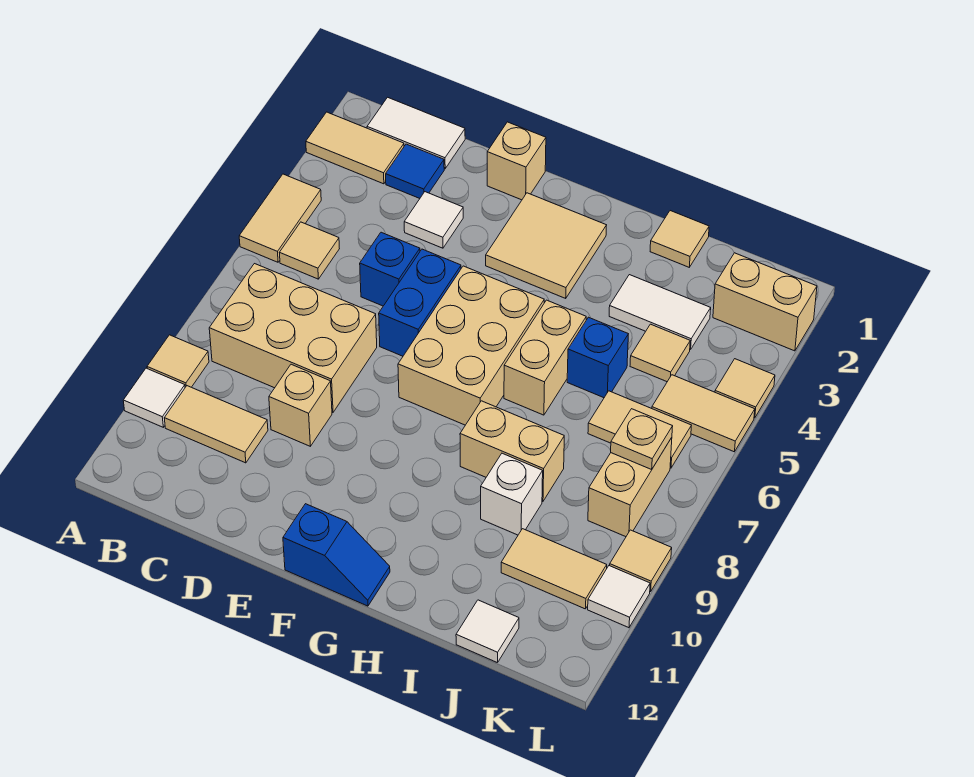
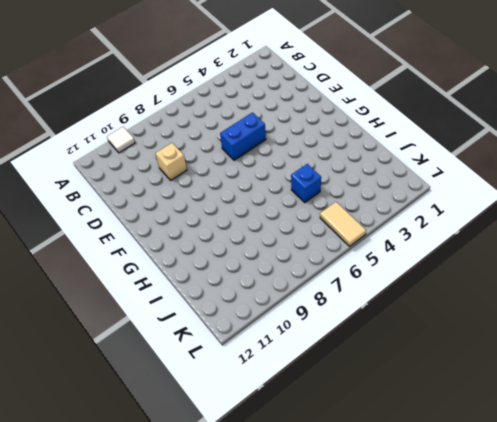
none -> tan tile A2:B2 level 1
none -> tan tile A4:A5 level 1
none -> tan tile A9 level 1
none -> white tile B1:C1 level 1

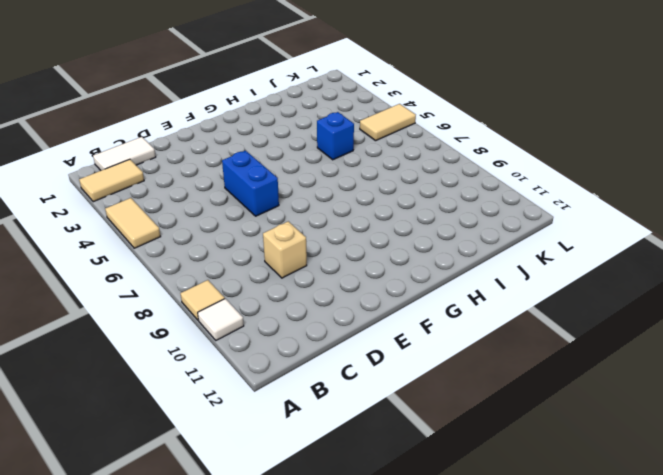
none -> tan tile B5 level 1
none -> tan brick B7:D8 level 1
none -> tan tile B10:C10 level 1
none -> blue tile C2 level 1

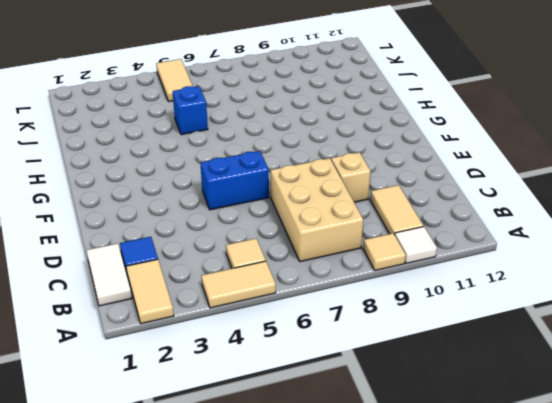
none -> white tile D3 level 1
none -> blue brick D5 level 1
none -> tan brick E1 level 1
none -> tan tile F2:G3 level 1

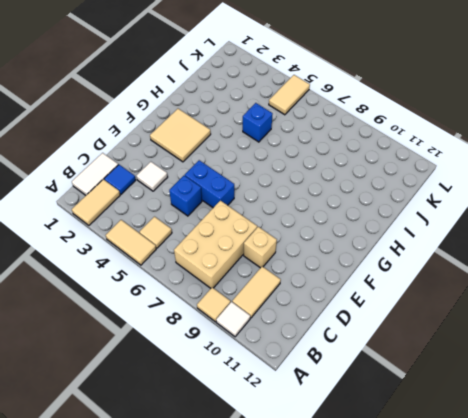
none -> tan brick E1 level 1
none -> tan brick F5:G7 level 1
none -> blue slope F12:G12 level 1 top F
none -> tan brick H5:H6 level 1

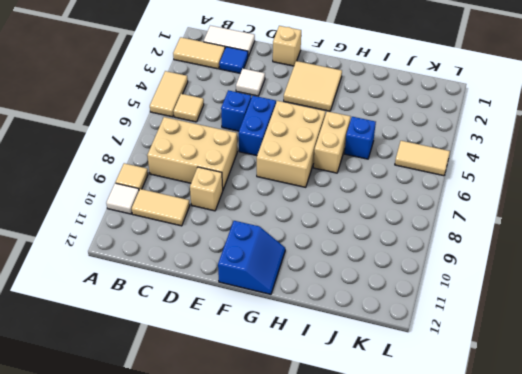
blue slope F11:G12 level 1 top F -> blue slope F12:G12 level 1 top F
none -> tan brick H8:I8 level 1
none -> tan tile I1 level 1
none -> white tile I3:J3 level 1
none -> white brick I9 level 1

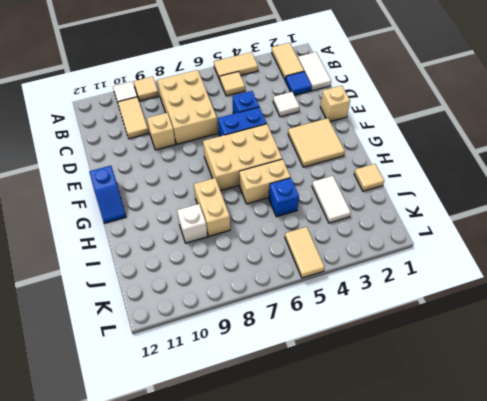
none -> tan tile J4 level 1
none -> tan tile J6:K6 level 1
none -> tan tile J10:K10 level 1
none -> white tile J12 level 1

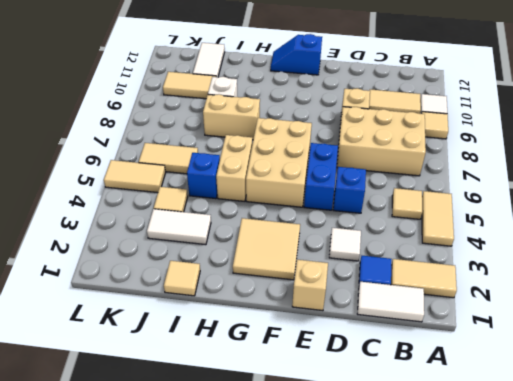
white tile J11:J12 level 1 -> white tile J12 level 1
none -> tan brick K2:L2 level 1
none -> tan brick K7:K8 level 1
none -> tan tile L4 level 1
none -> tan tile L9 level 1

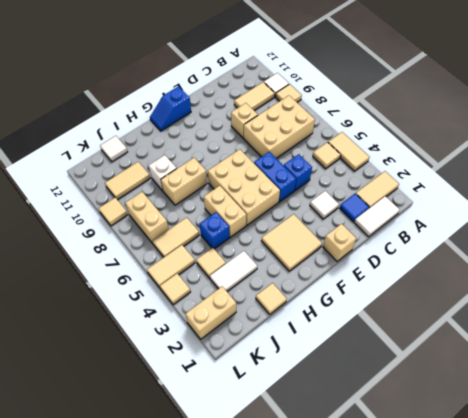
none -> white tile L10 level 1
none -> tan plate K7 level 2

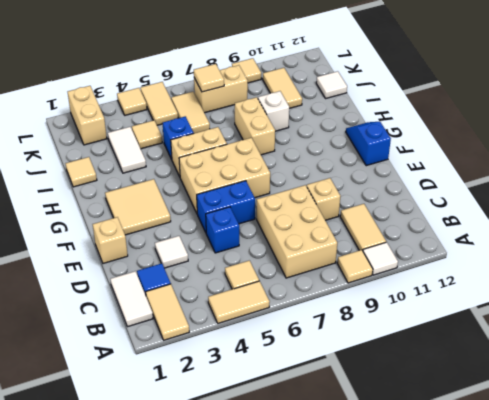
tan tile K7 level 2 -> tan plate K7 level 2
none -> white tile L10 level 1

